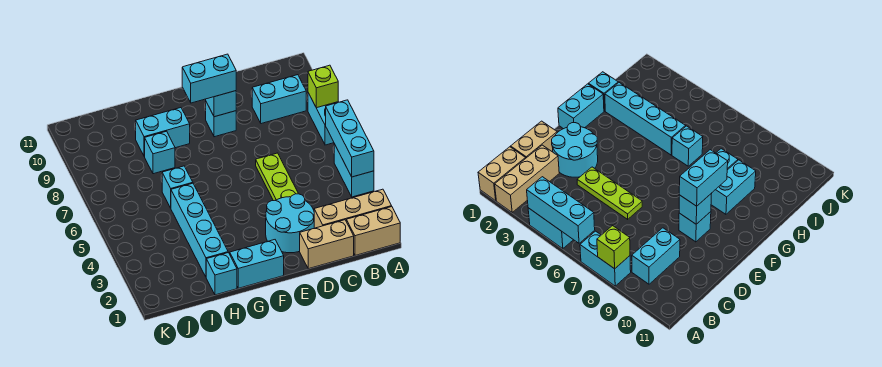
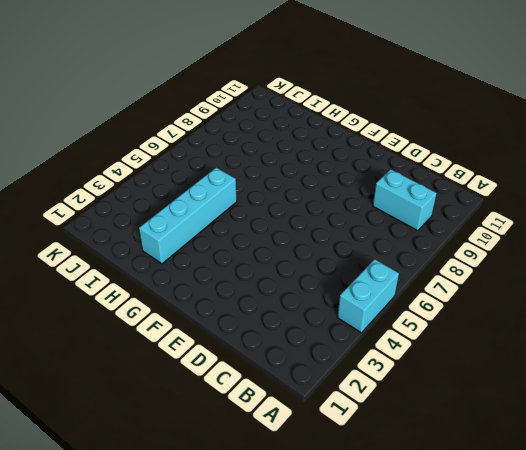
none -> tan brick A1:B1 level 1
none -> tan brick A2:C2 level 1
none -> cyan brick A7:A8 level 1

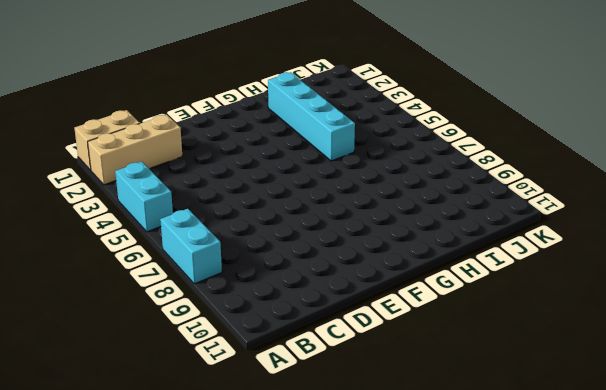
none -> cyan brick B9:C9 level 1
none -> tan brick C1:D1 level 1
none -> cyan round brick D2:E3 level 1

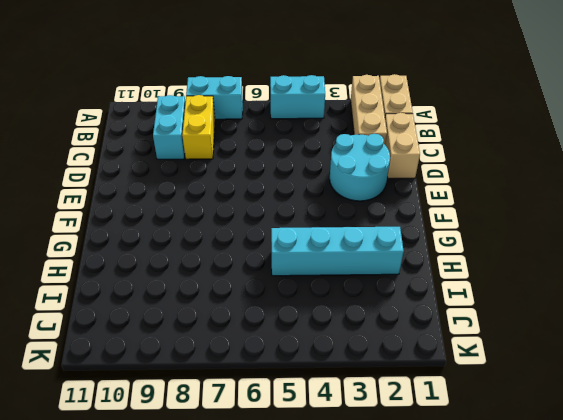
yellow brick B8:C8 level 1 -> none
none -> lime plate D4:D6 level 1
none -> cyan brick E9 level 1
none -> cyan brick F1:G1 level 1

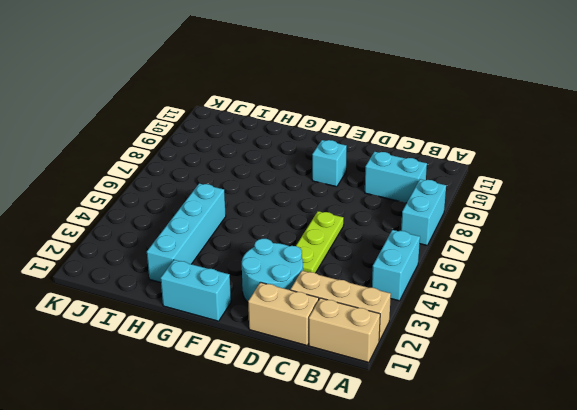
none -> cyan brick G9:H9 level 1
none -> cyan brick H1 level 1
none -> cyan brick H6 level 1

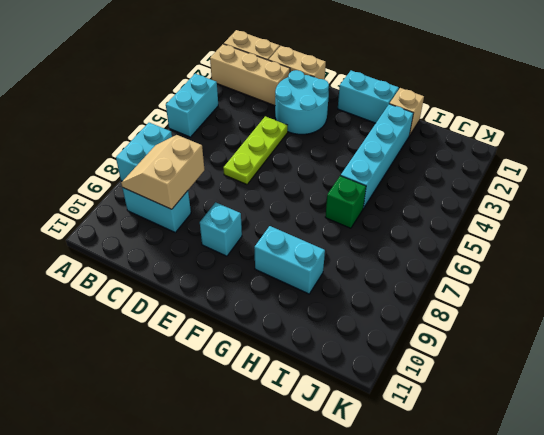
tan slope B8:C9 level 2 top C -> none
tan brick H1 level 1 -> cyan brick H1 level 1
green brick H6 level 1 -> cyan brick H6 level 1
none -> cyan brick H8 level 1
none -> cyan brick A4:A6 level 2
none -> lime brick A8 level 2

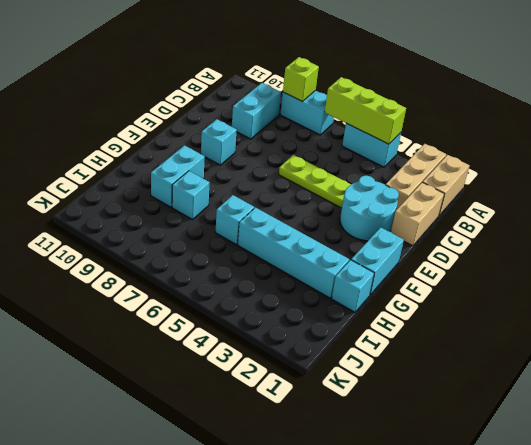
lime brick A4:A6 level 2 -> cyan brick A4:A6 level 2
none -> cyan brick E9 level 2
none -> cyan brick E9:F9 level 3

